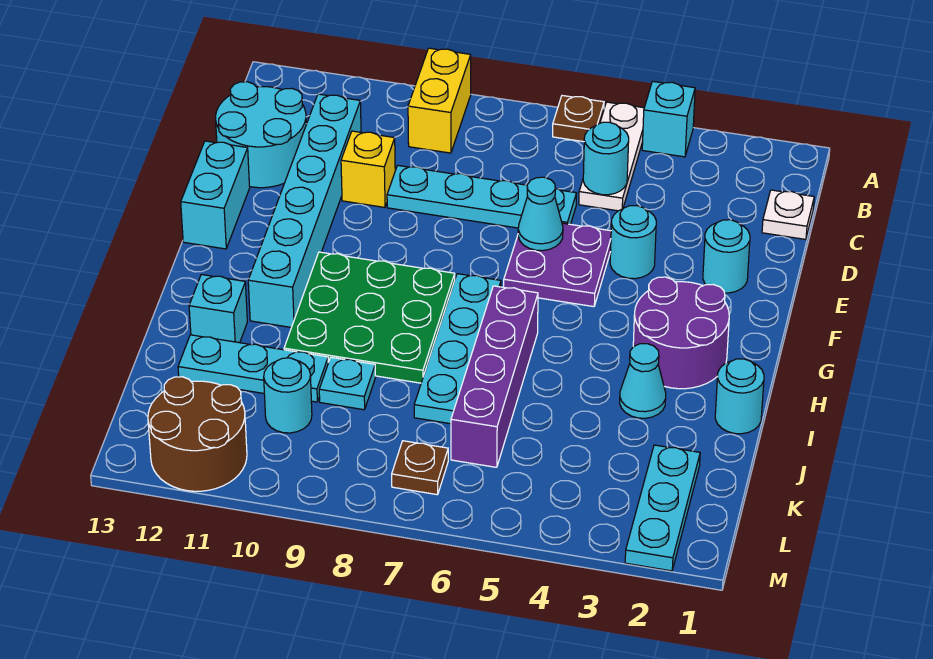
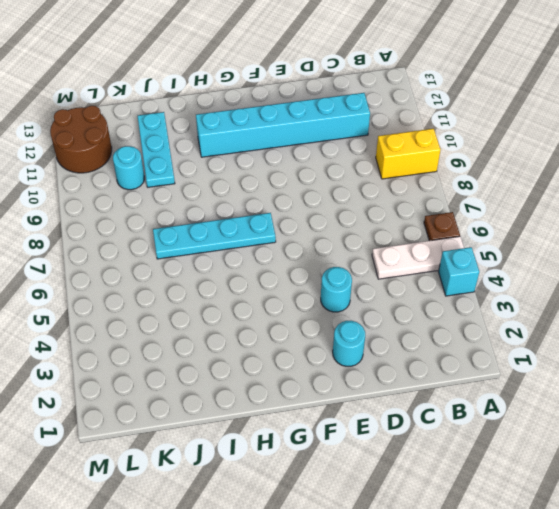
none -> white plate C1 level 1
none -> cyan round brick C12:D13 level 1
none -> cyan plate D6:D9 level 1

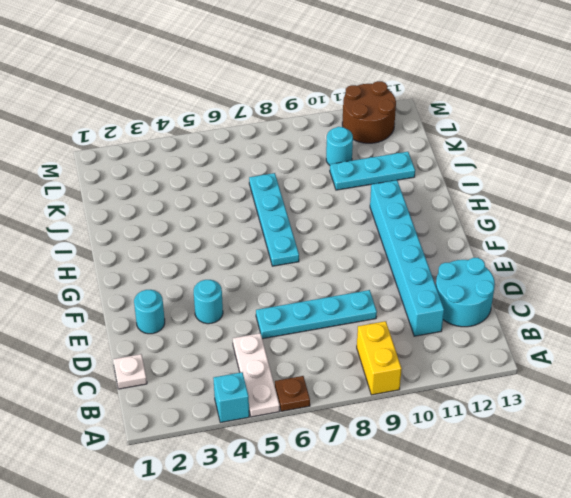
none -> yellow brick D10 level 1
none -> purple plate E5:F6 level 1
none -> cyan brick E13:F13 level 1

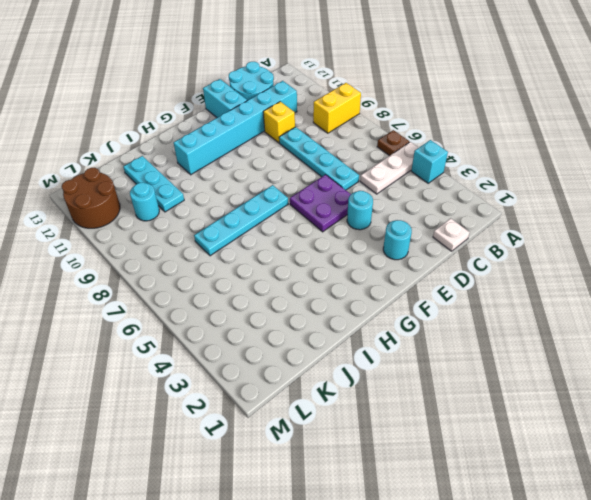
cyan brick E12:E13 level 1 -> cyan brick E13:F13 level 1
none -> purple round brick G2:H3 level 1
none -> green plate G8:I10 level 1
none -> purple brick H6:K6 level 1

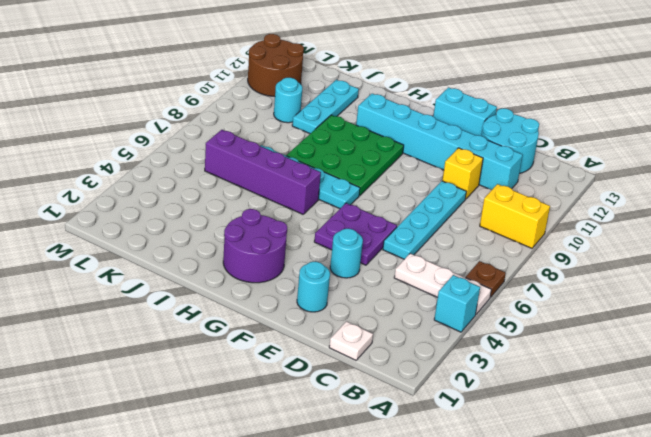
none -> cyan round brick I1 level 1
none -> cyan cone I3 level 1
none -> cyan brick I12 level 1

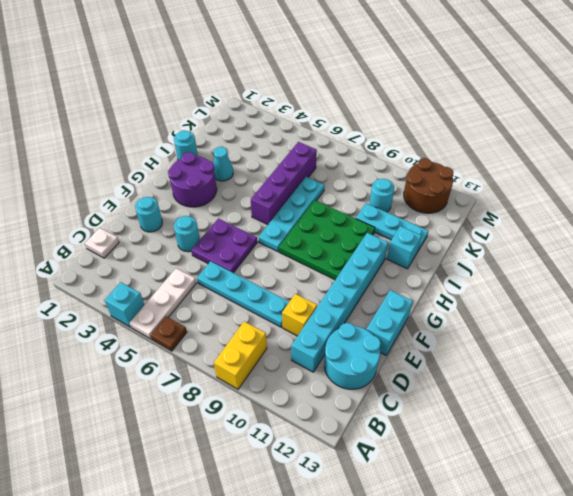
none -> cyan plate J9 level 1
none -> cyan plate K2:M2 level 1
none -> brown plate L7 level 1

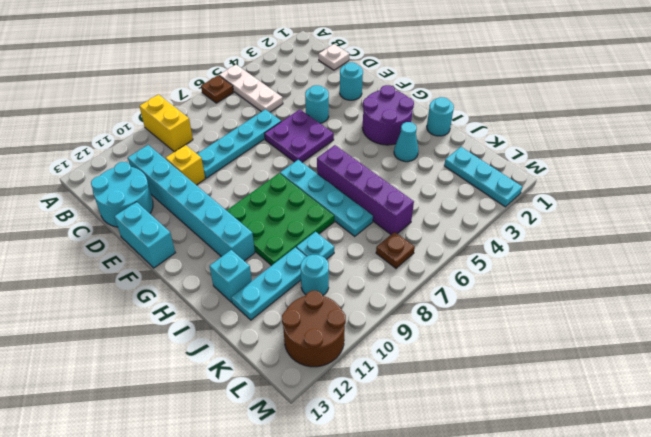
none -> cyan brick A4 level 1
none -> cyan round brick C5 level 2
none -> cyan cone E6 level 2

